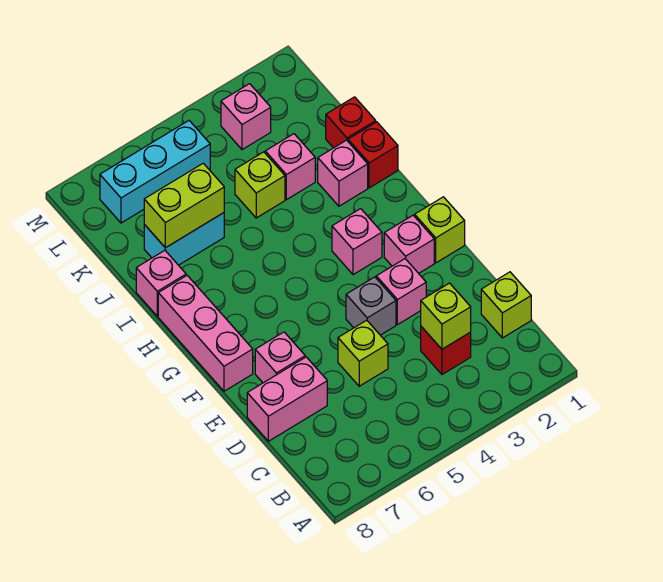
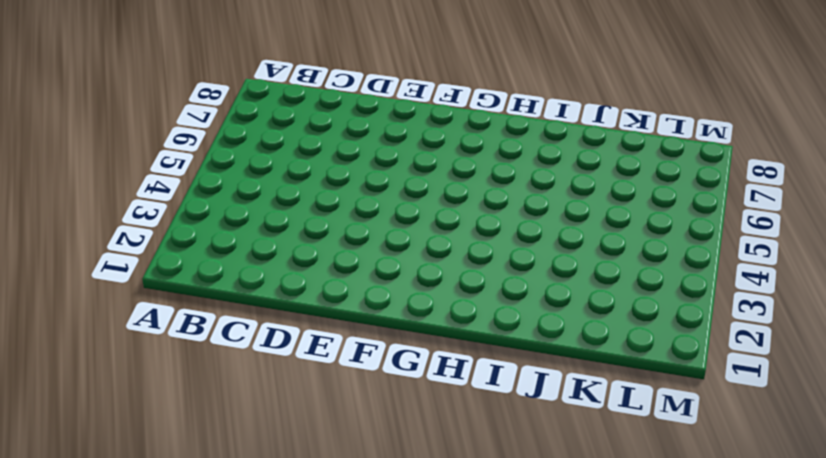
none -> lime brick C1 level 1
none -> red brick C3 level 1
none -> lime brick D5 level 1

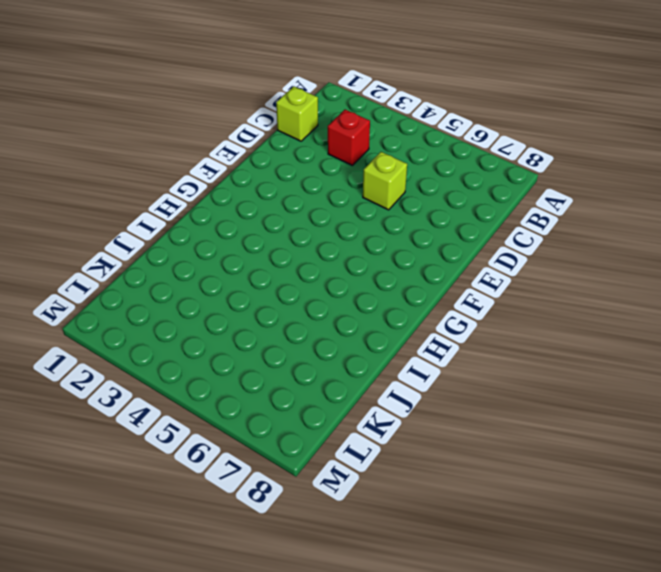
none -> pink brick D7:D8 level 1
none -> pink brick E3 level 1
none -> grey brick E4 level 1

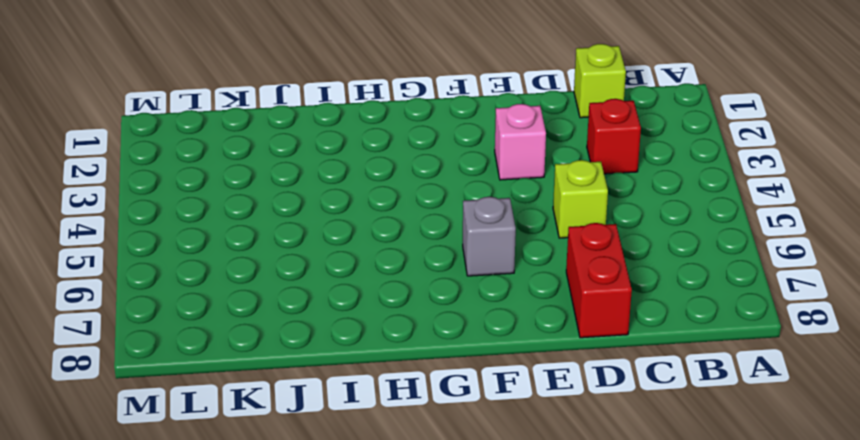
red brick D7:D8 level 1 -> pink brick D7:D8 level 1
grey brick F6 level 1 -> grey brick E4 level 1
none -> pink brick E7 level 1
none -> lime brick F1 level 1
none -> pink brick F2 level 1

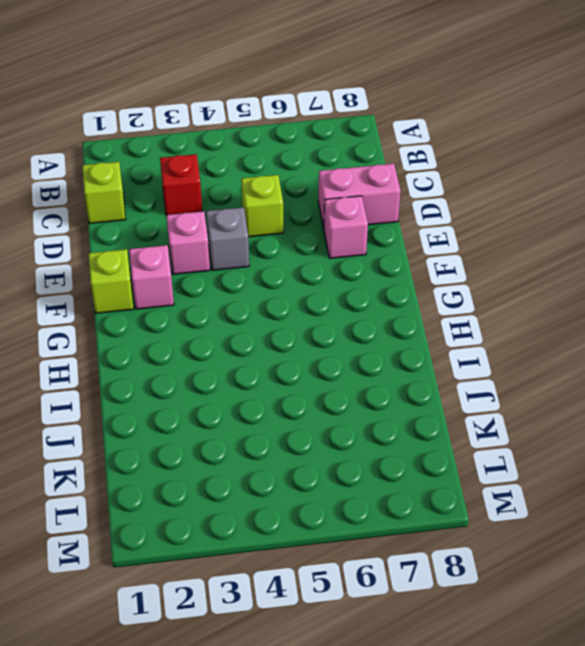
none -> pink brick F8:H8 level 1
none -> pink brick G3 level 1
none -> red brick I1 level 1

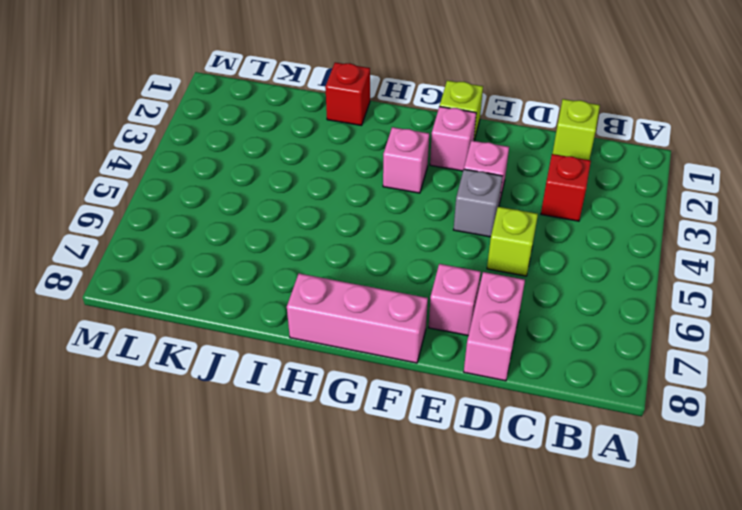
none -> pink brick I2 level 1
none -> pink brick I8 level 1
none -> red brick J1 level 1

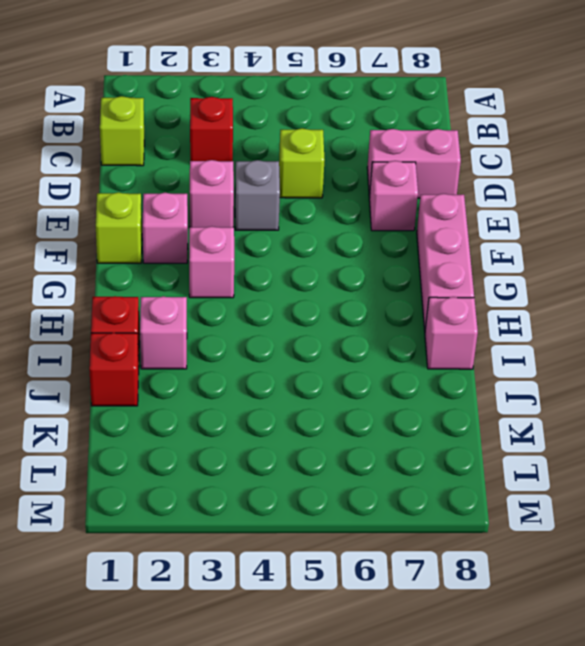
none -> pink brick J3 level 1
none -> lime brick J4 level 1
none -> cyan brick J6:J7 level 1

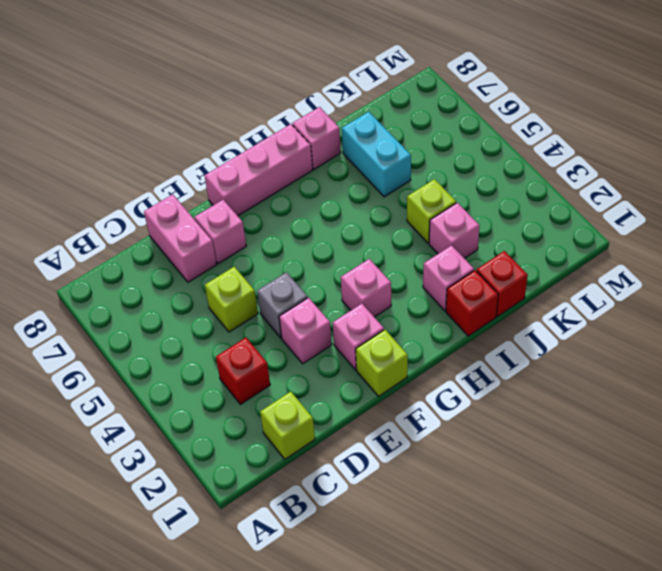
none -> pink brick L3 level 1
none -> cyan brick L5:L7 level 1
none -> lime brick C3 level 2

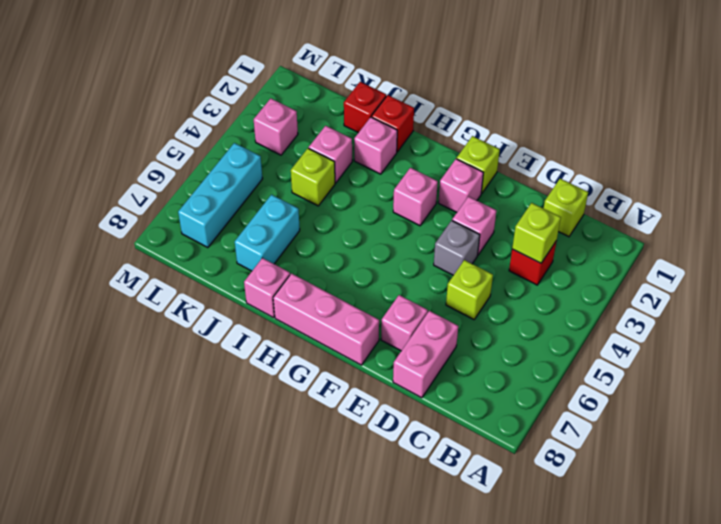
none -> lime brick J6:J7 level 2

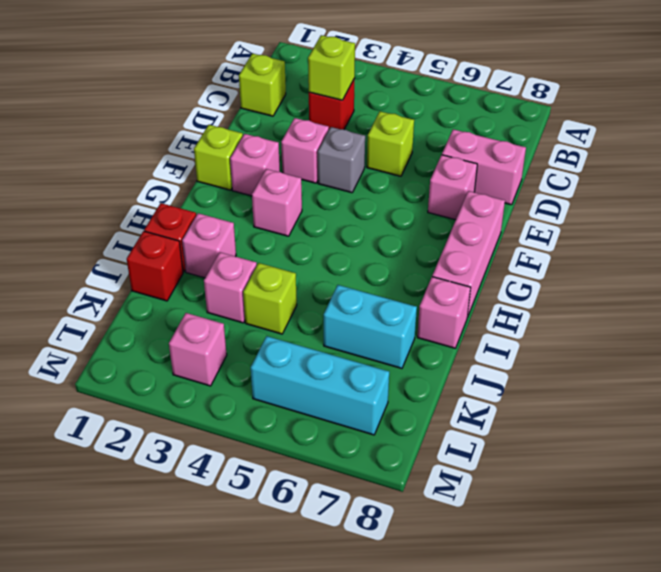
none -> lime brick J6:J7 level 2

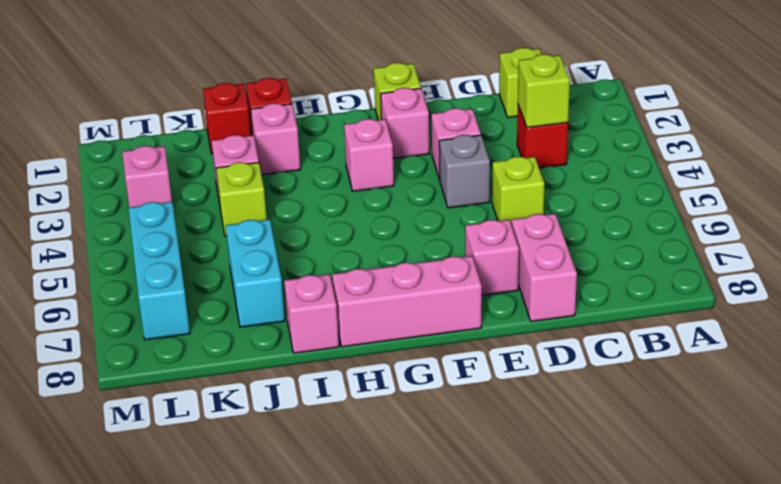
none -> lime brick J6:J7 level 2

